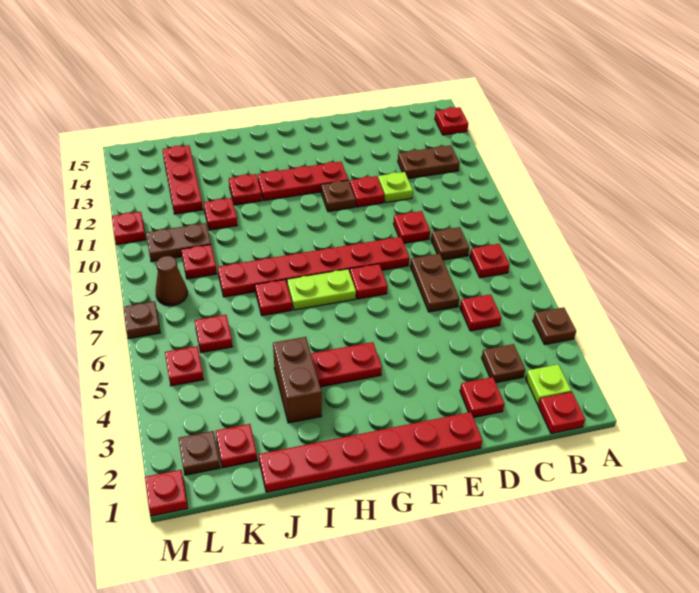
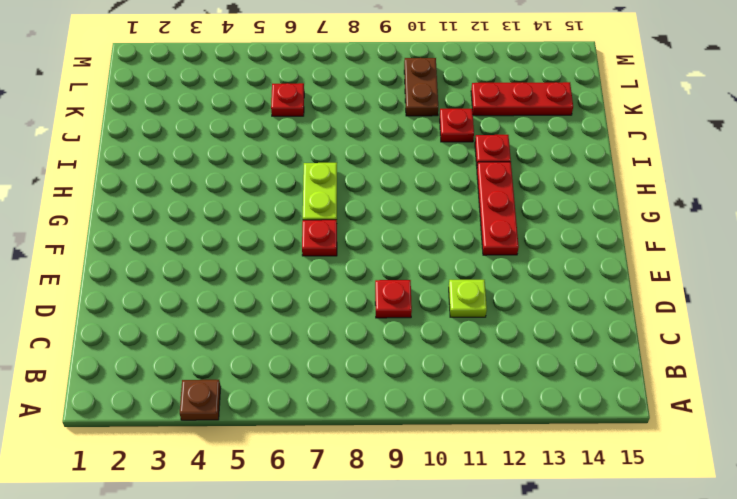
none -> red plate A14 level 1
none -> red plate B1 level 1
none -> lime plate B2 level 1
none -> red plate B7 level 1

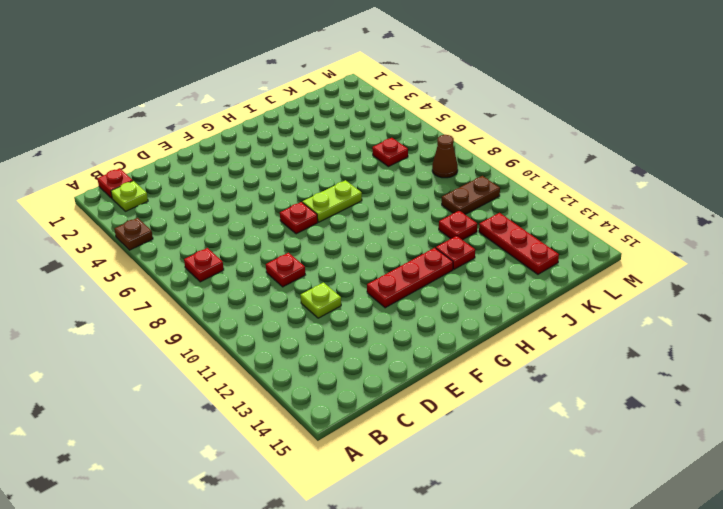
none -> red plate A14 level 1
none -> brown plate B12:C12 level 1
none -> brown plate C3 level 1
none -> red plate C5 level 1

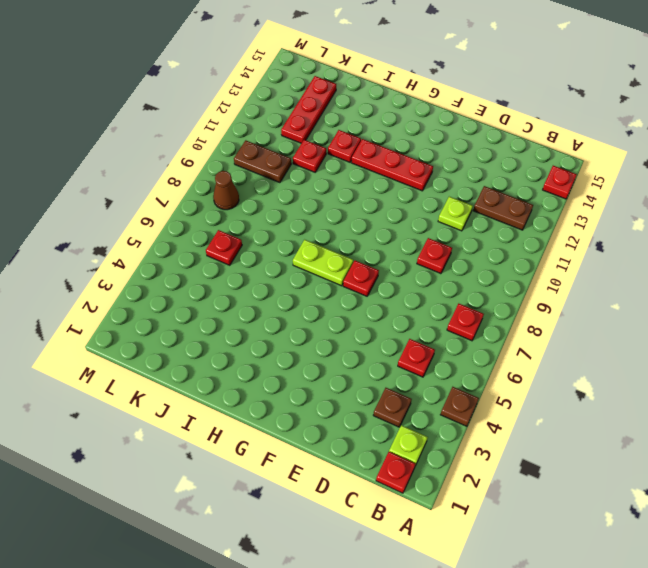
none -> brown plate C8 level 1
none -> red plate D2 level 1
none -> brown plate D6:D7 level 1
none -> red plate E1:J1 level 1

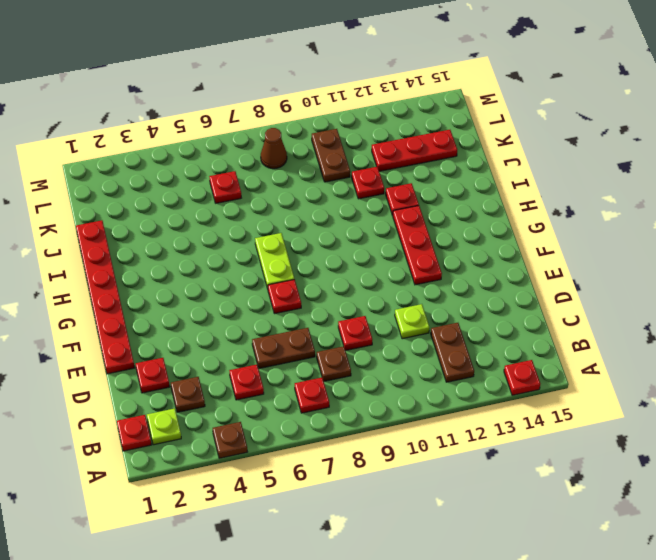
none -> red plate E8:J8 level 1
none -> red plate E11 level 1
none -> brown plate F11 level 1
none -> red plate G4:H4 level 1

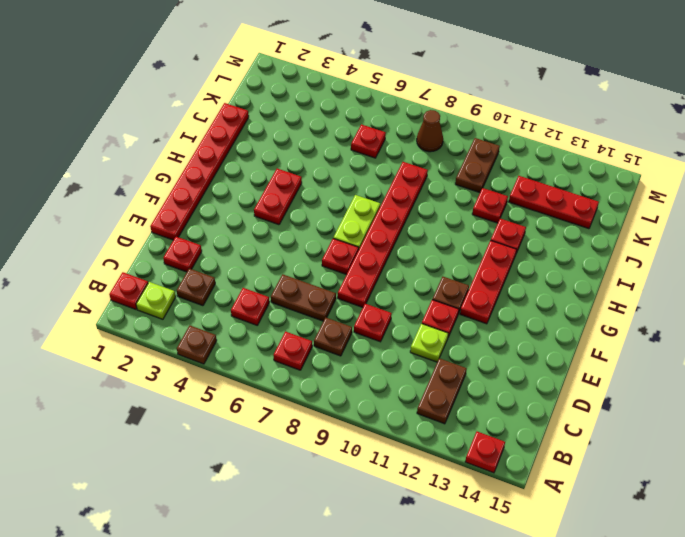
none -> brown brick I3:I4 level 1
none -> red plate I7 level 1
none -> red plate K2 level 1
none -> red plate K9 level 1

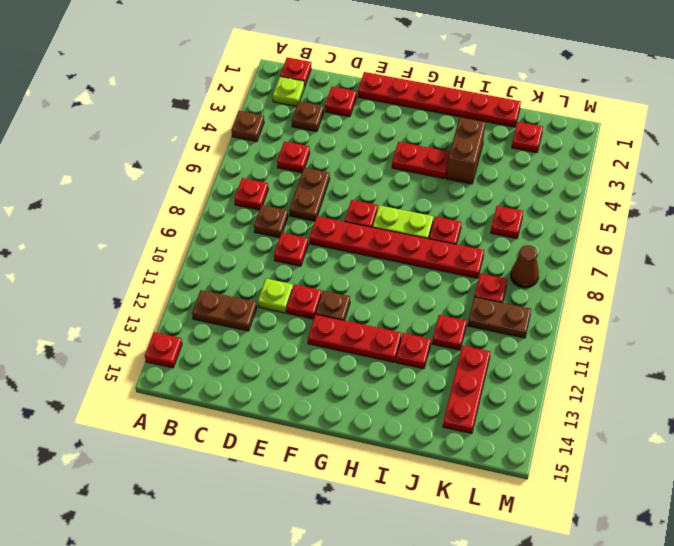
none -> brown plate L2 level 1
none -> red plate L5 level 1
none -> red plate M1 level 1
none -> brown plate M7 level 1

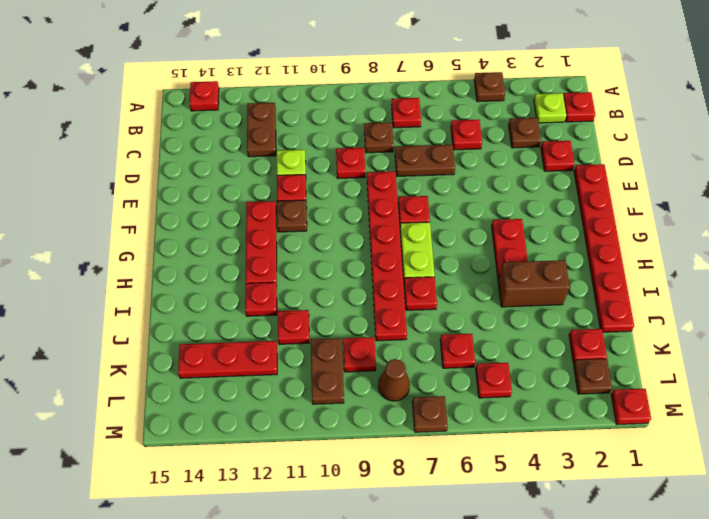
none -> red plate M11 level 1

